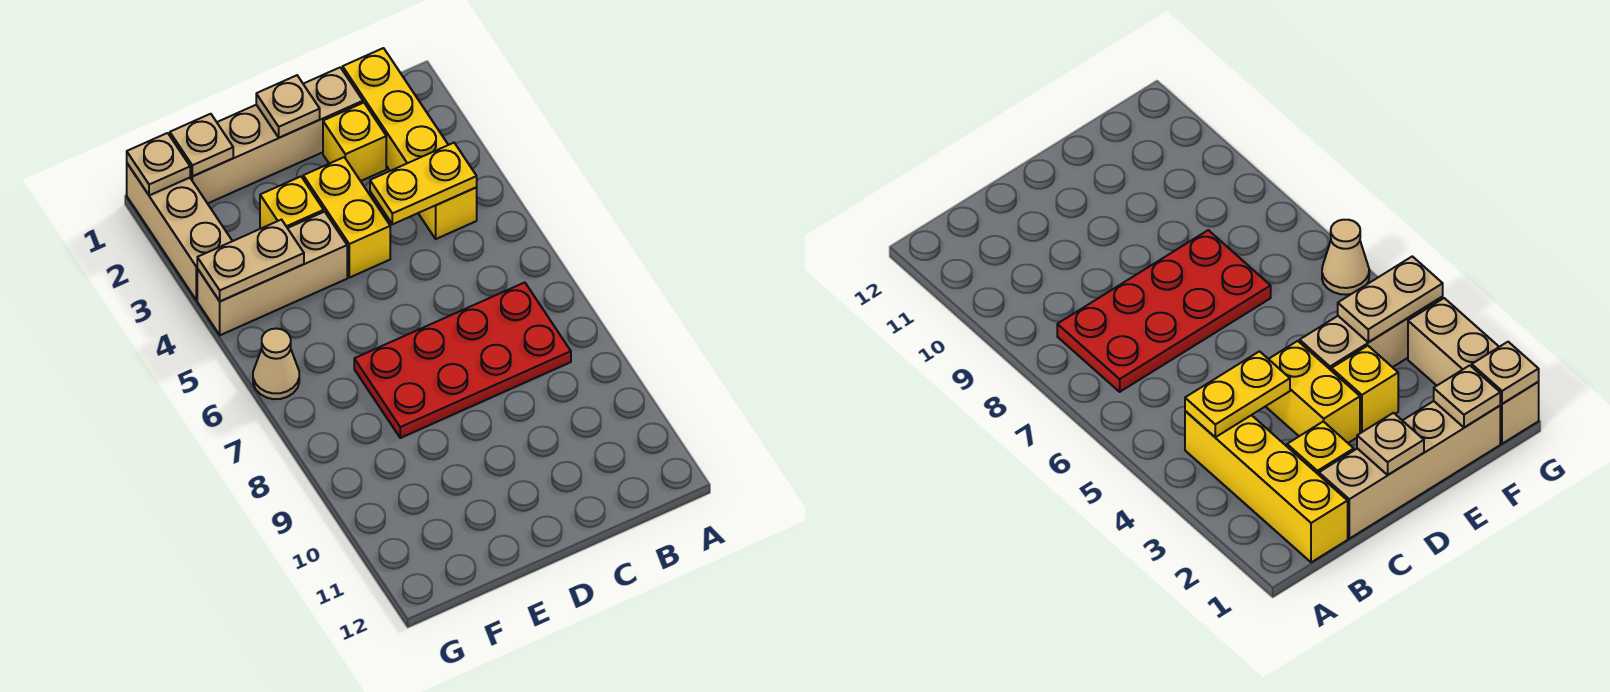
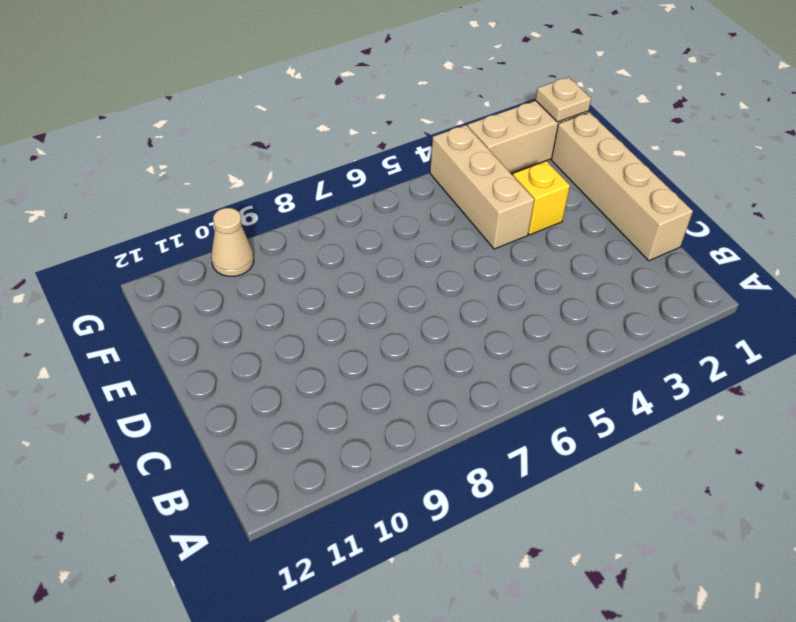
tan cone G10 level 1 -> tan cone G6 level 1
none -> yellow brick B1:B4 level 1
none -> red plate B7:E8 level 1
none -> yellow brick C2 level 1

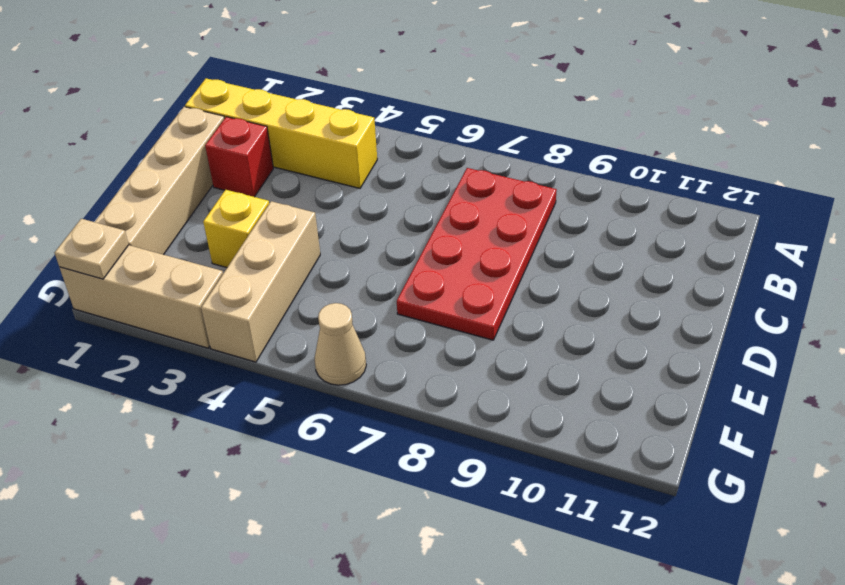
red brick C2 level 1 -> yellow brick C2 level 1
none -> yellow brick D3:D4 level 1
none -> yellow plate B4:C4 level 2
none -> tan plate D1 level 2

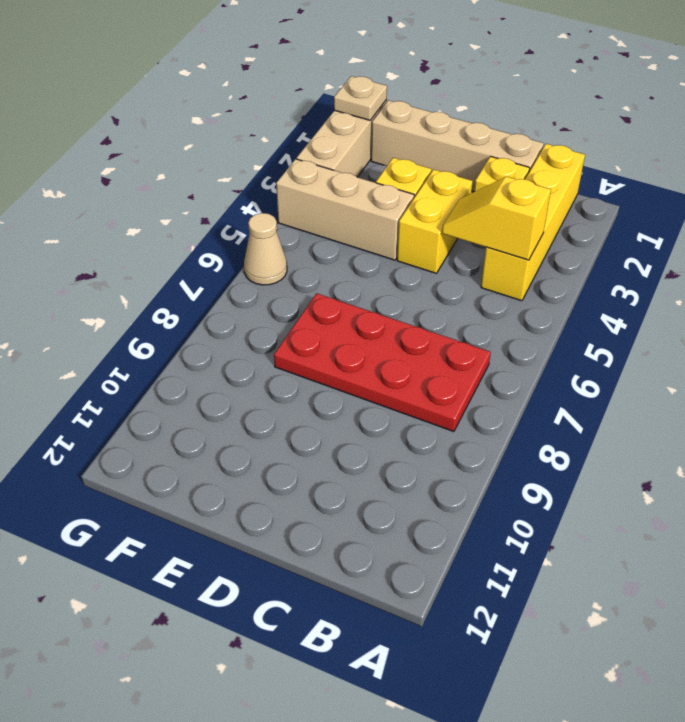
yellow slope B4:C4 level 2 top B -> yellow plate B4:C4 level 2
none -> tan plate D1 level 2
none -> tan plate F1 level 2
none -> tan plate F4:G4 level 2

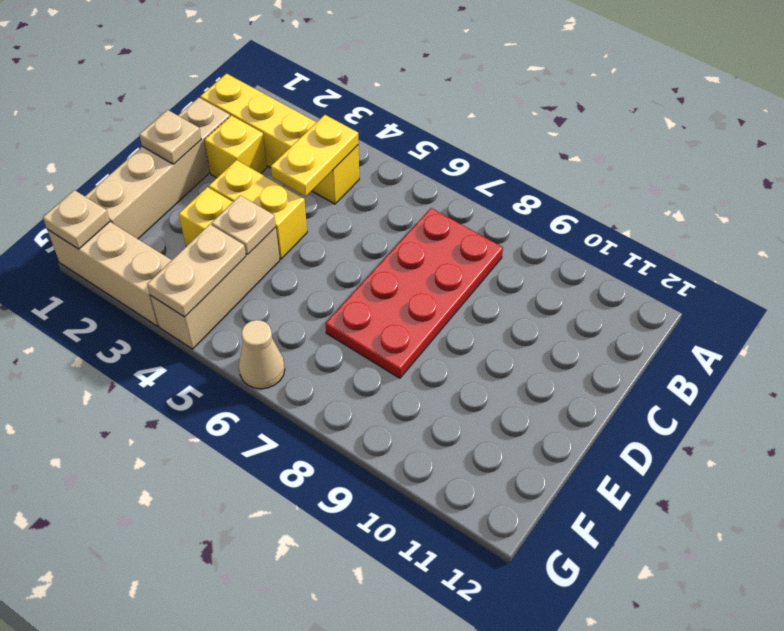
tan plate E4 level 2 -> tan plate F1 level 2

